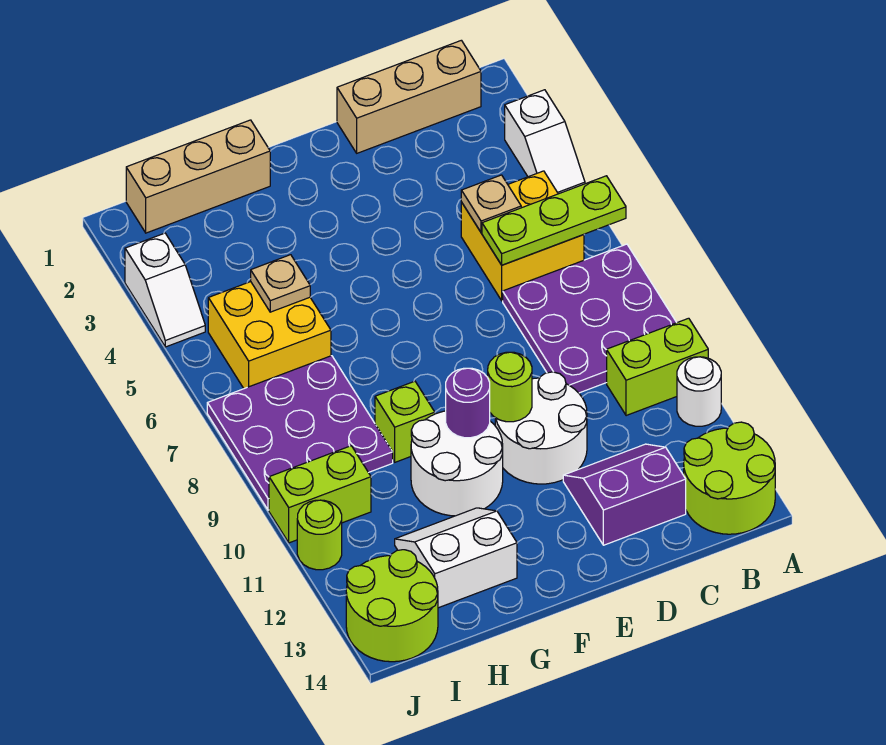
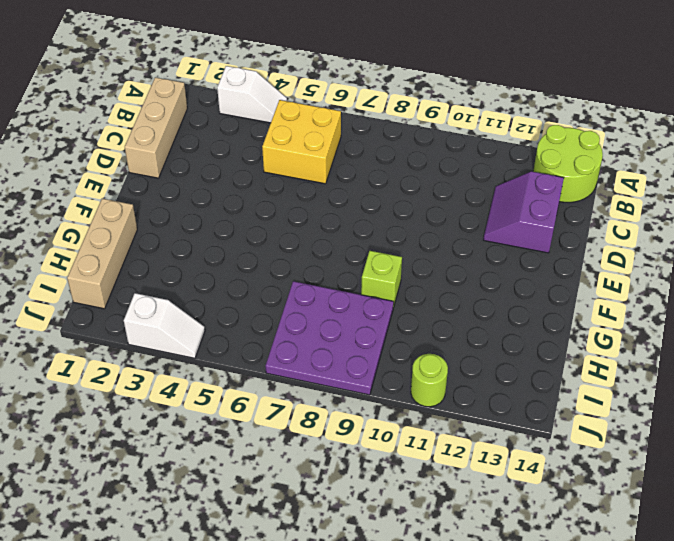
none -> purple plate A7:C9 level 1
none -> lime brick A10:B10 level 1
none -> white round brick A11 level 1

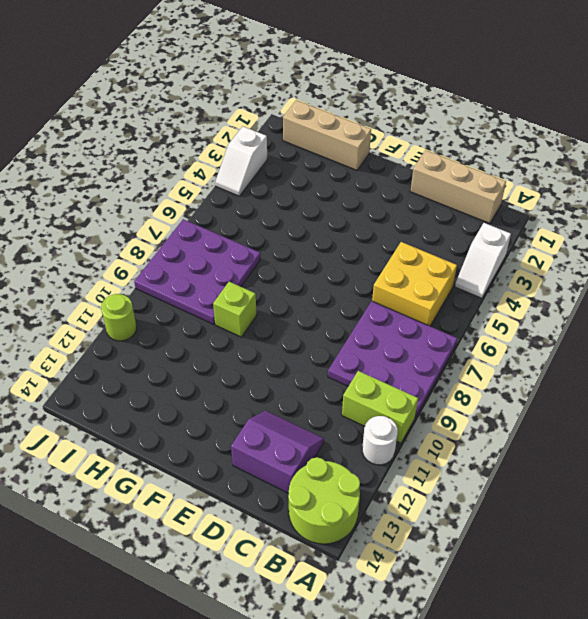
none -> white round brick D10:E11 level 1
none -> white round brick F10:G11 level 1
none -> white slope G12:H13 level 1 top 13

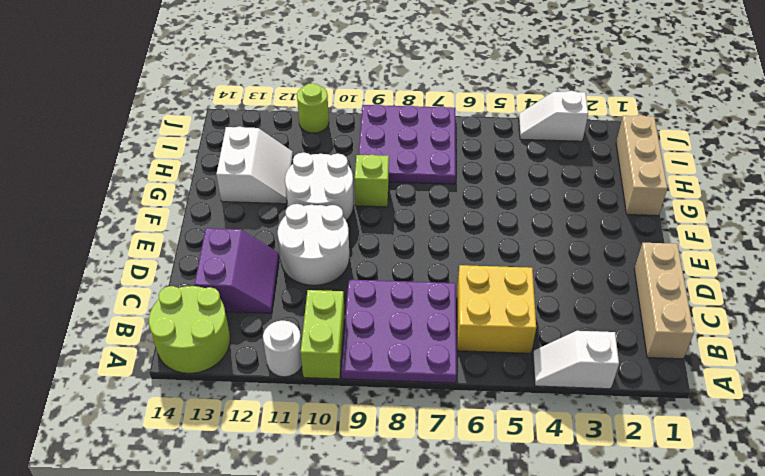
none -> yellow brick H5:I6 level 1
none -> lime brick I10:J10 level 1
none -> lime round brick I13:J14 level 1

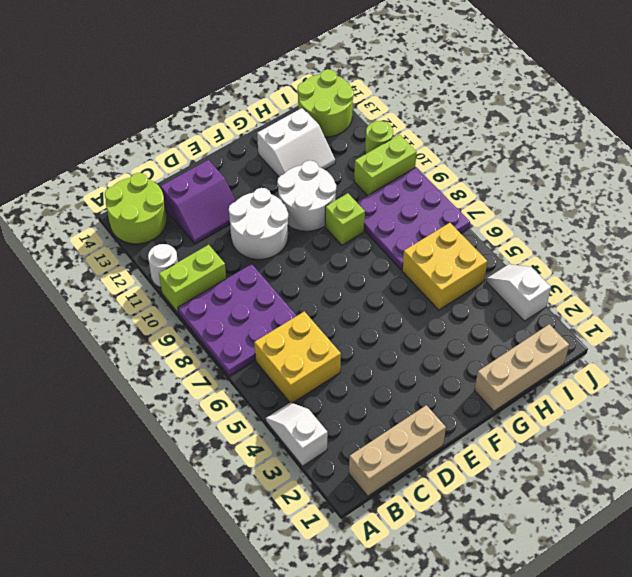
none -> lime plate A6:C6 level 2
none -> tan plate C5 level 2
none -> lime round brick E10 level 2

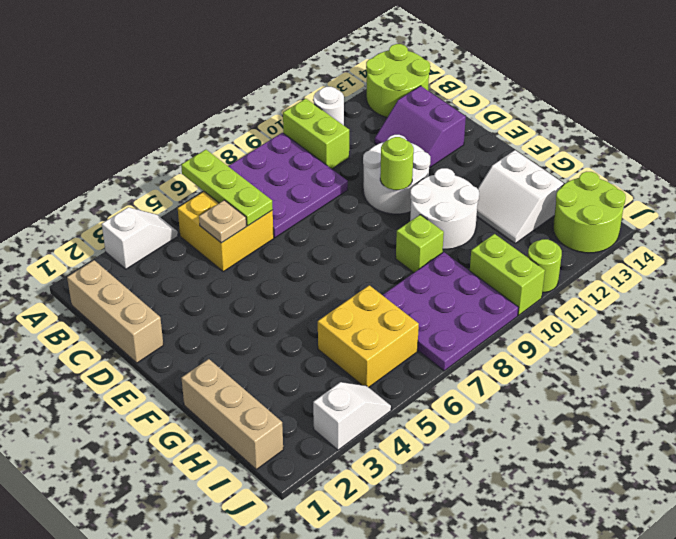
none -> purple round brick F10 level 2
none -> tan plate H5 level 2

